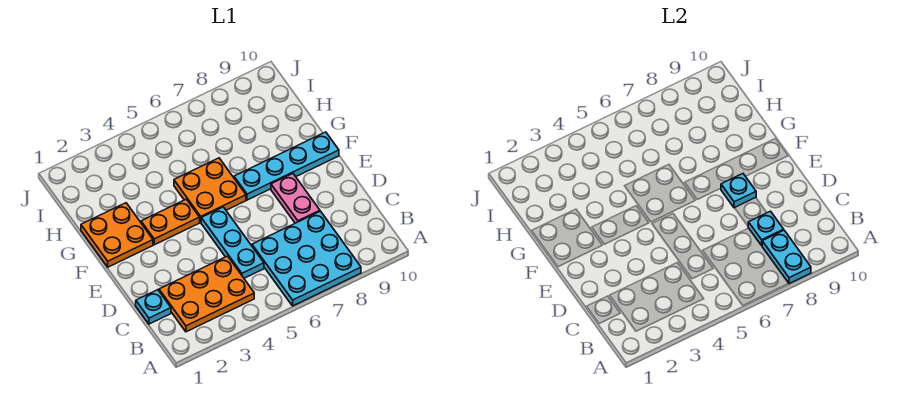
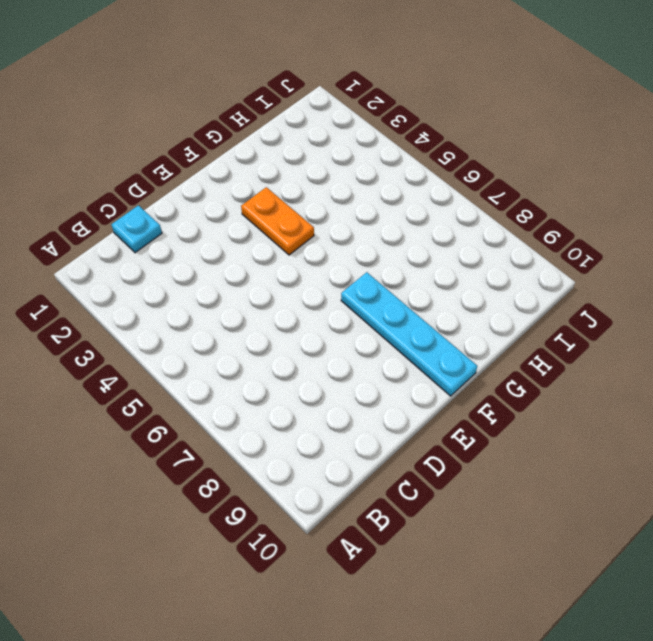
none -> cyan plate A6:C8 level 1
none -> orange plate B2:C4 level 1
none -> cyan plate C5:E5 level 1

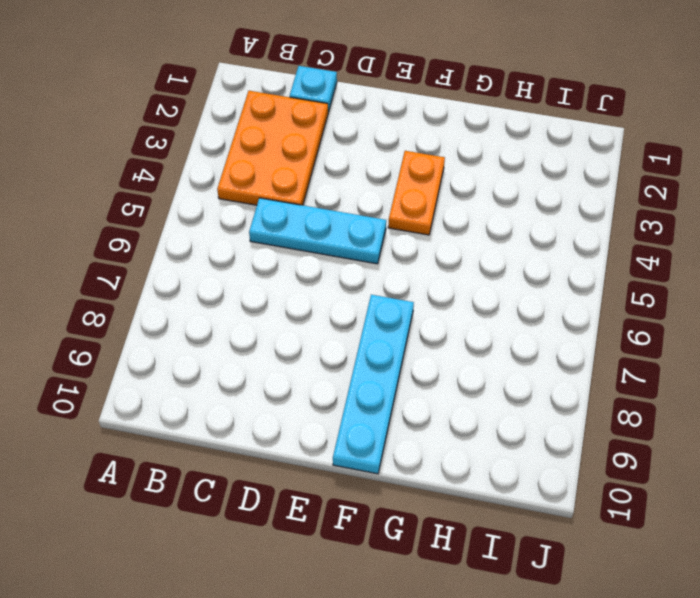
none -> cyan plate A6:C8 level 1
none -> pink plate D8:E8 level 1
none -> orange plate F1:G2 level 1

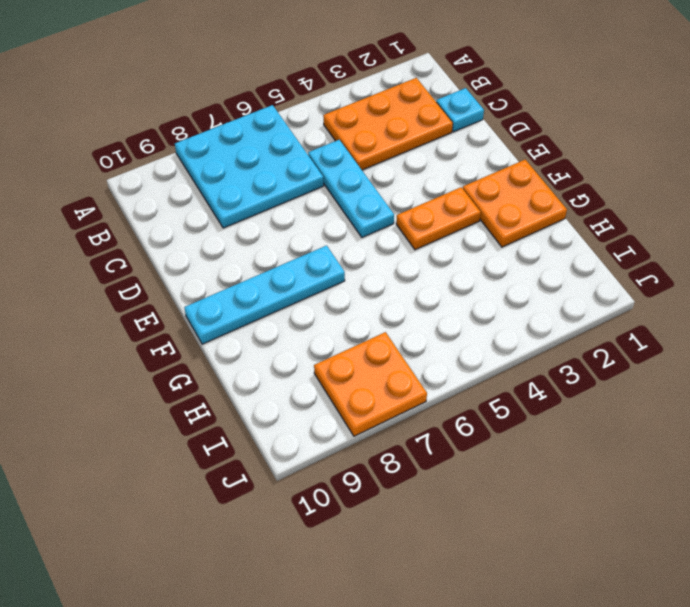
orange plate I7:J8 level 1 -> orange plate F5:G6 level 1
none -> pink plate D8:E8 level 1
none -> cyan plate A8:B8 level 2
none -> cyan plate C8 level 2

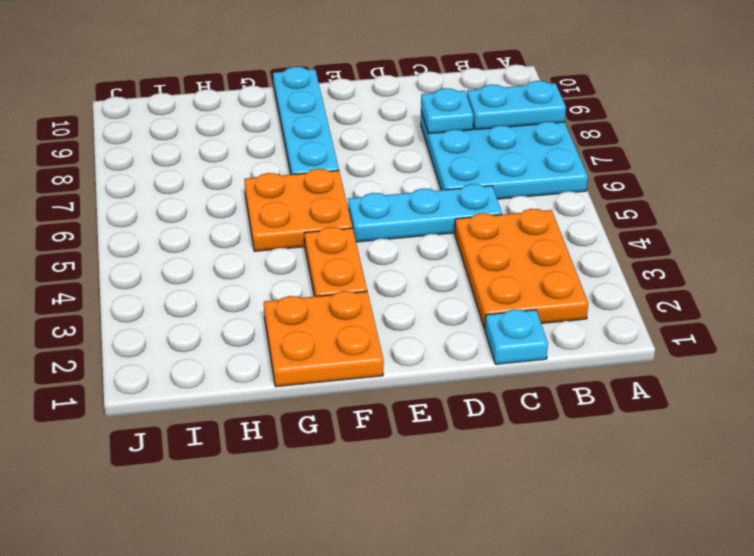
none -> pink plate D8:E8 level 1
none -> cyan plate E8 level 2

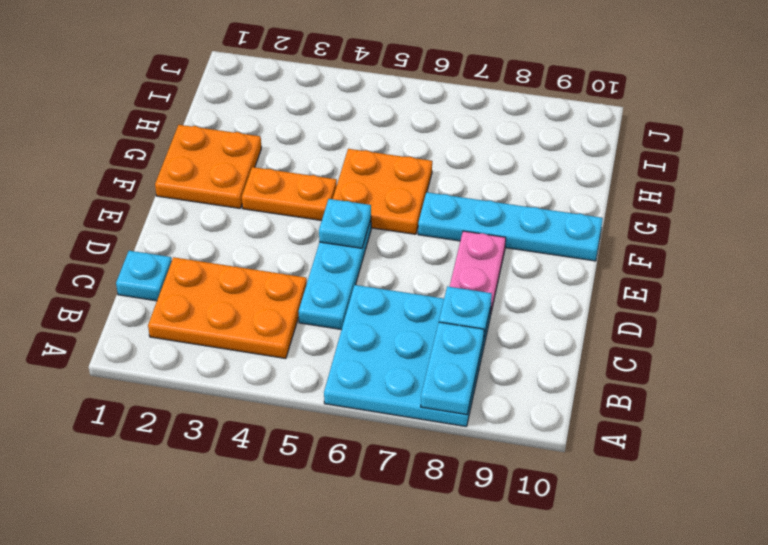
cyan plate E5 level 2 -> cyan plate E8 level 2

